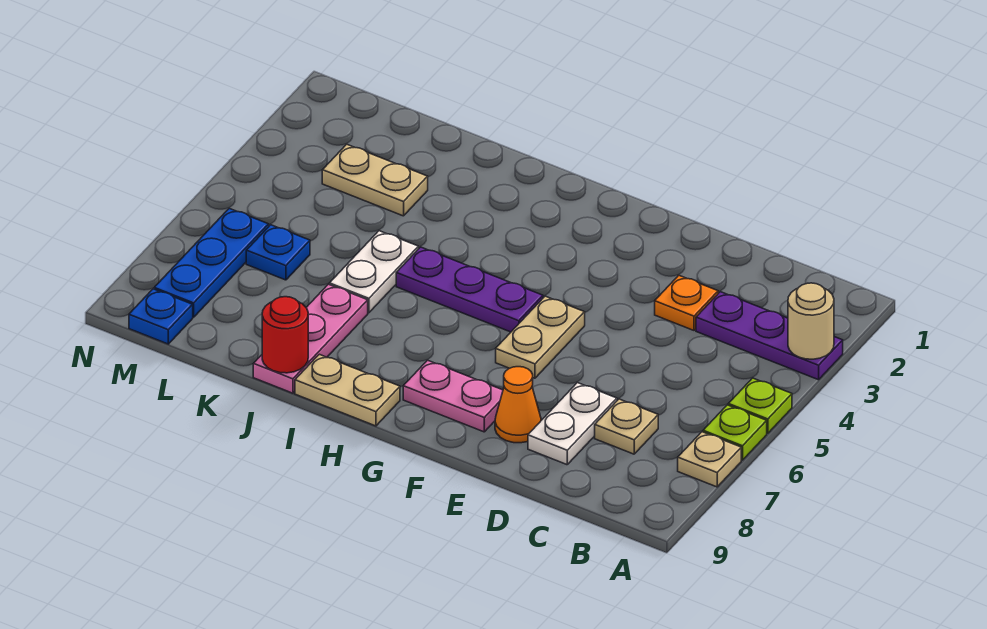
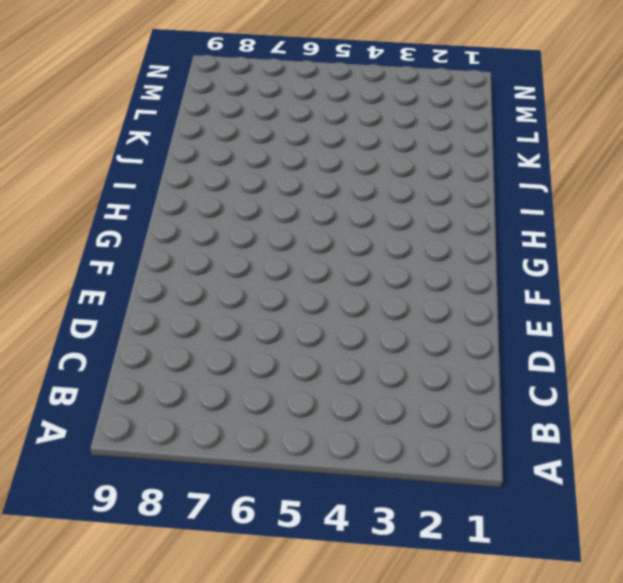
none -> purple plate A3:C3 level 1
none -> lime plate A5 level 1
none -> lime plate A6 level 1

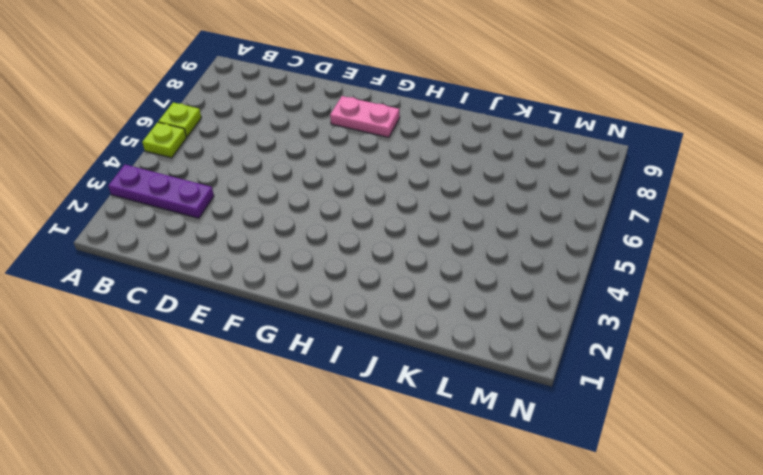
none -> tan plate A7 level 1
none -> tan plate C7 level 1
none -> orange plate D3 level 1

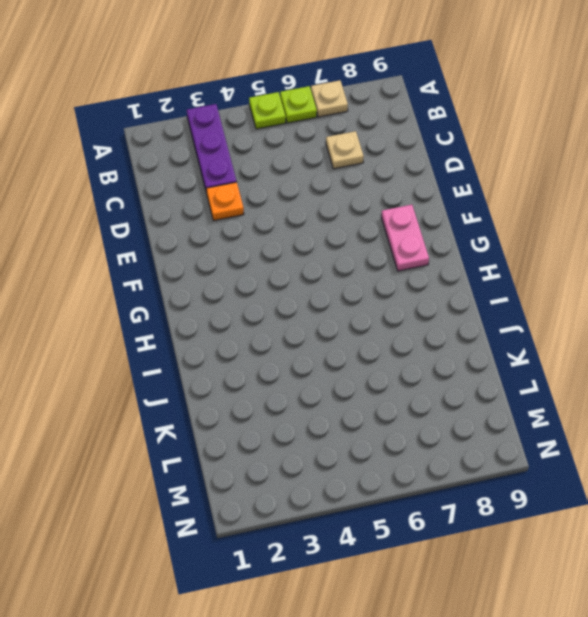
none -> white plate D7:D8 level 1
none -> orange cone E8 level 1
none -> tan plate F5:F6 level 1

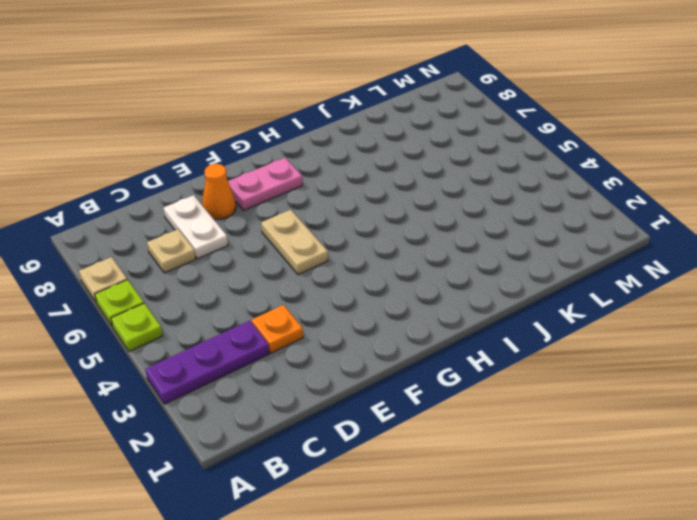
none -> purple plate G5:I5 level 1
none -> tan plate H9:I9 level 1
none -> white plate J5:J6 level 1

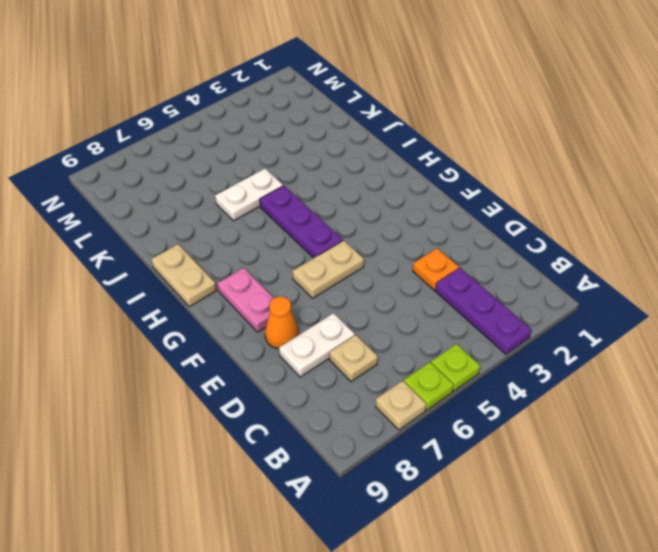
none -> pink plate J7:J9 level 1
none -> tan plate K3:L3 level 1
none -> blue plate L6 level 1

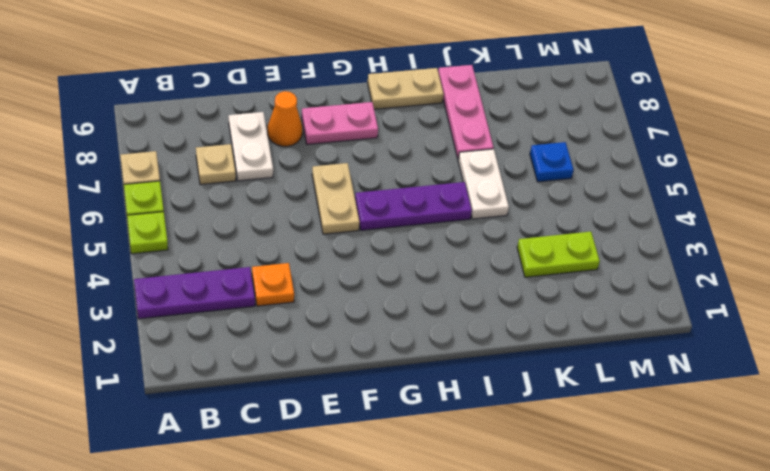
lime plate K3:L3 level 1 -> tan plate K3:L3 level 1
none -> blue plate M6:M8 level 1
none -> blue plate M9 level 1
none -> tan round brick A3 level 2

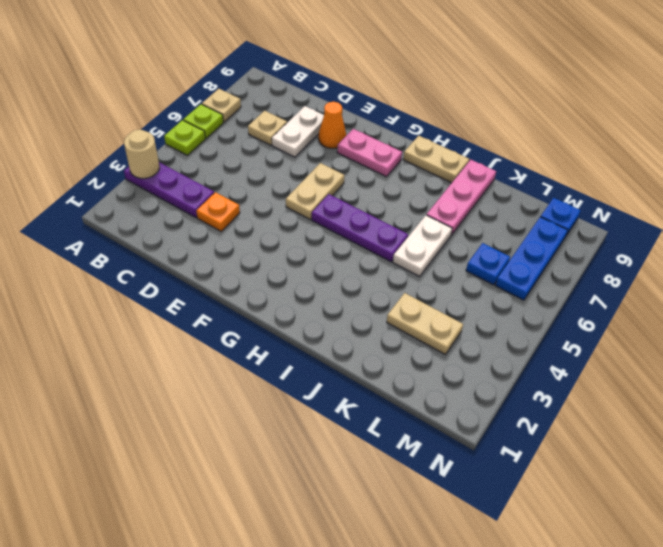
none -> red round brick J9 level 2

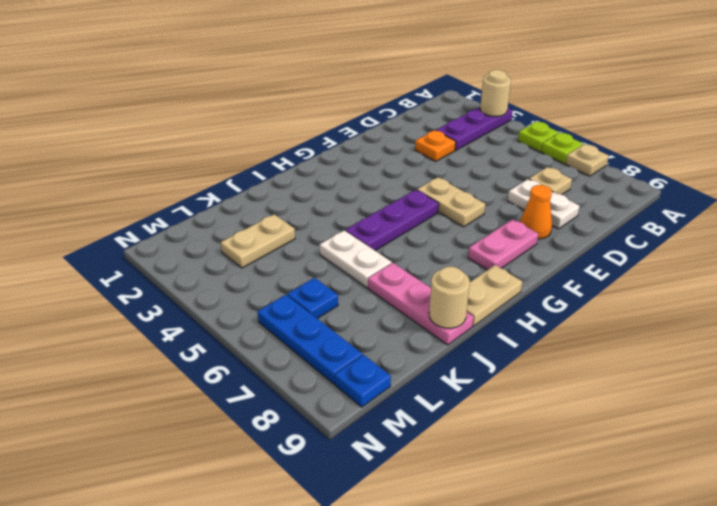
tan round brick J9 level 2 -> red round brick J9 level 2

